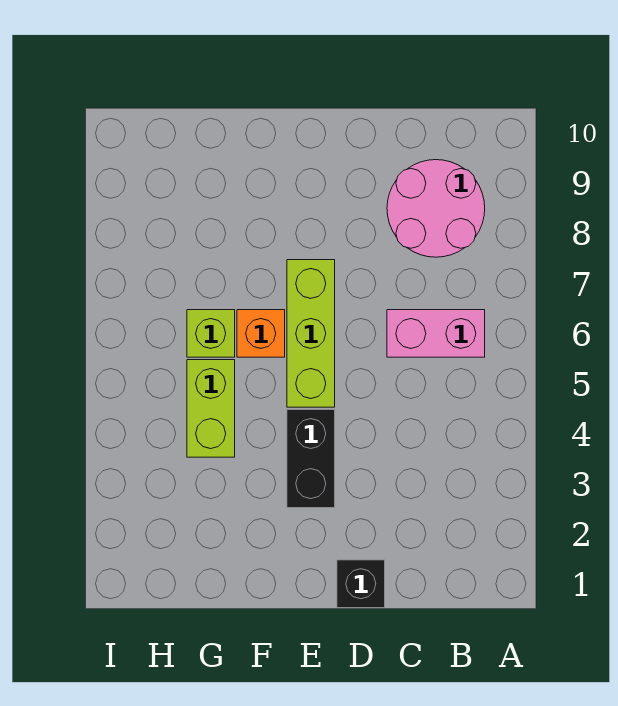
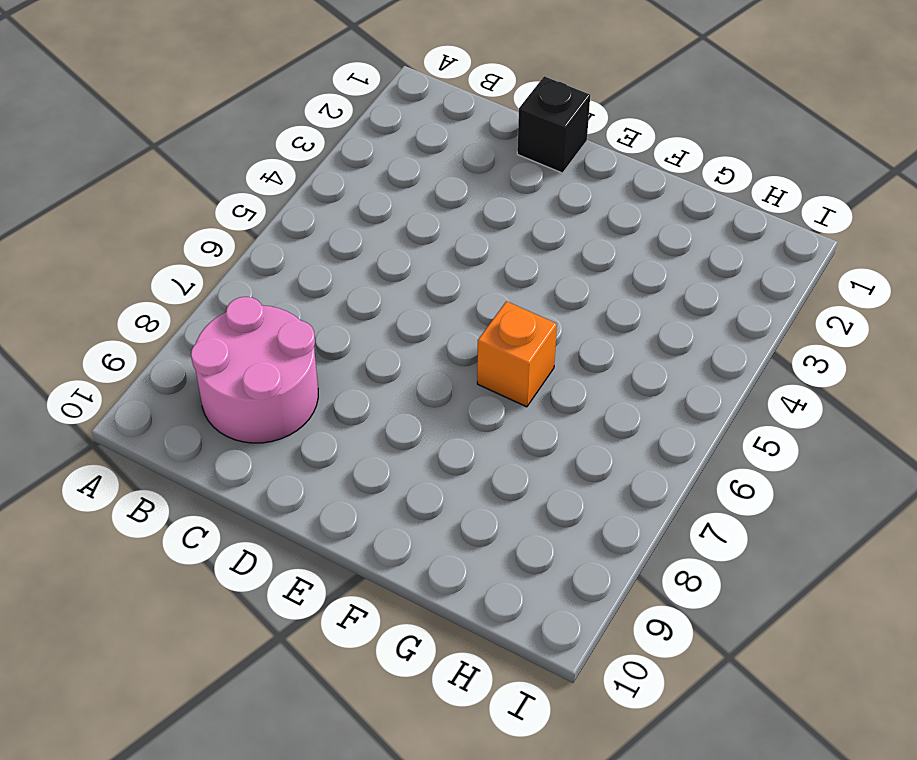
none -> pink brick B6:C6 level 1
none -> black brick E3:E4 level 1

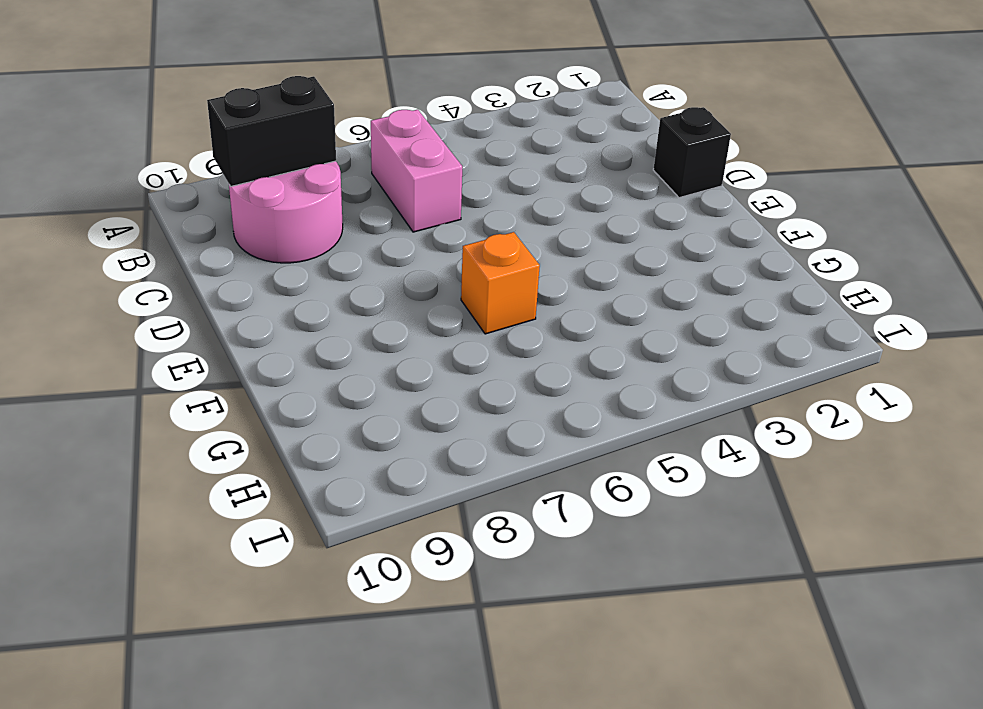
black brick B8:B9 level 2 -> black brick E3:E4 level 1
none -> lime brick E5:E7 level 1
none -> lime brick G4:G5 level 1

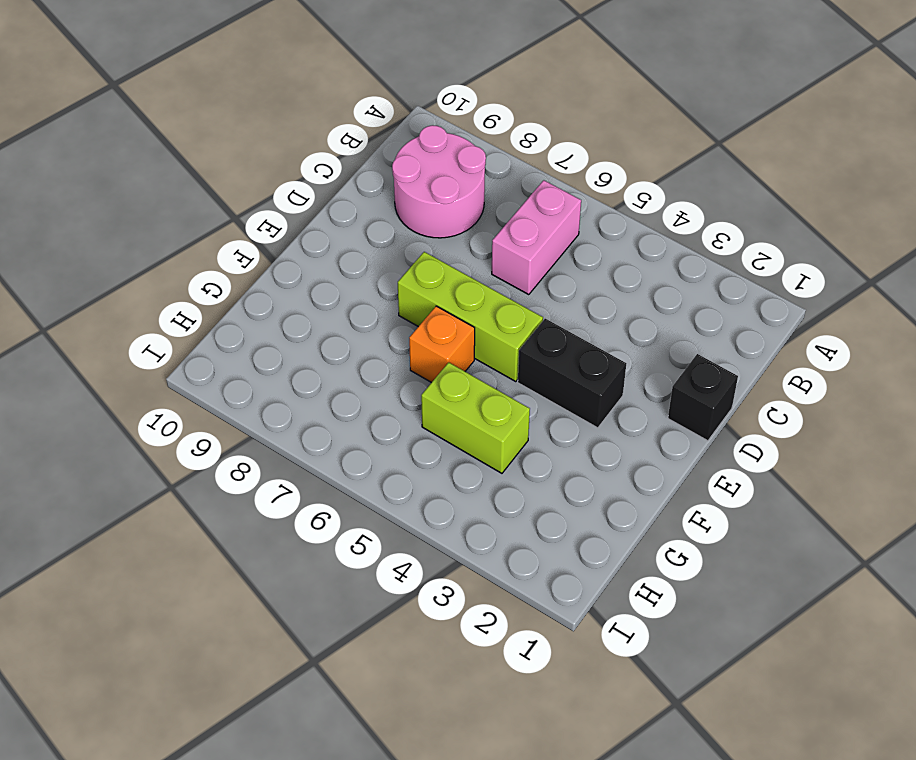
none -> lime brick G6 level 1

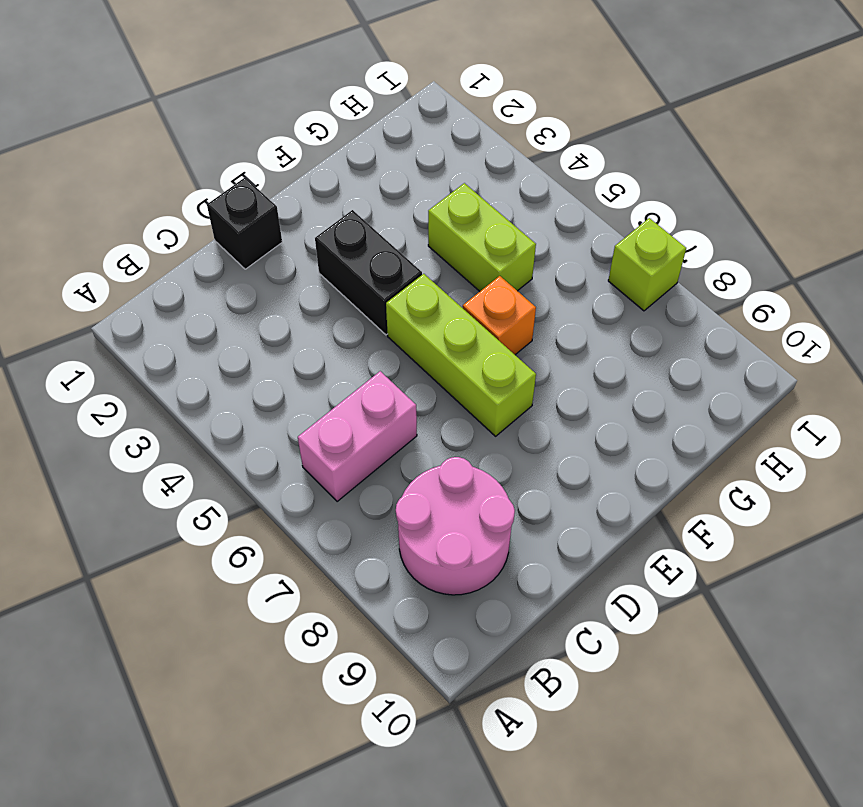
lime brick I7 level 1 -> lime brick G6 level 1

